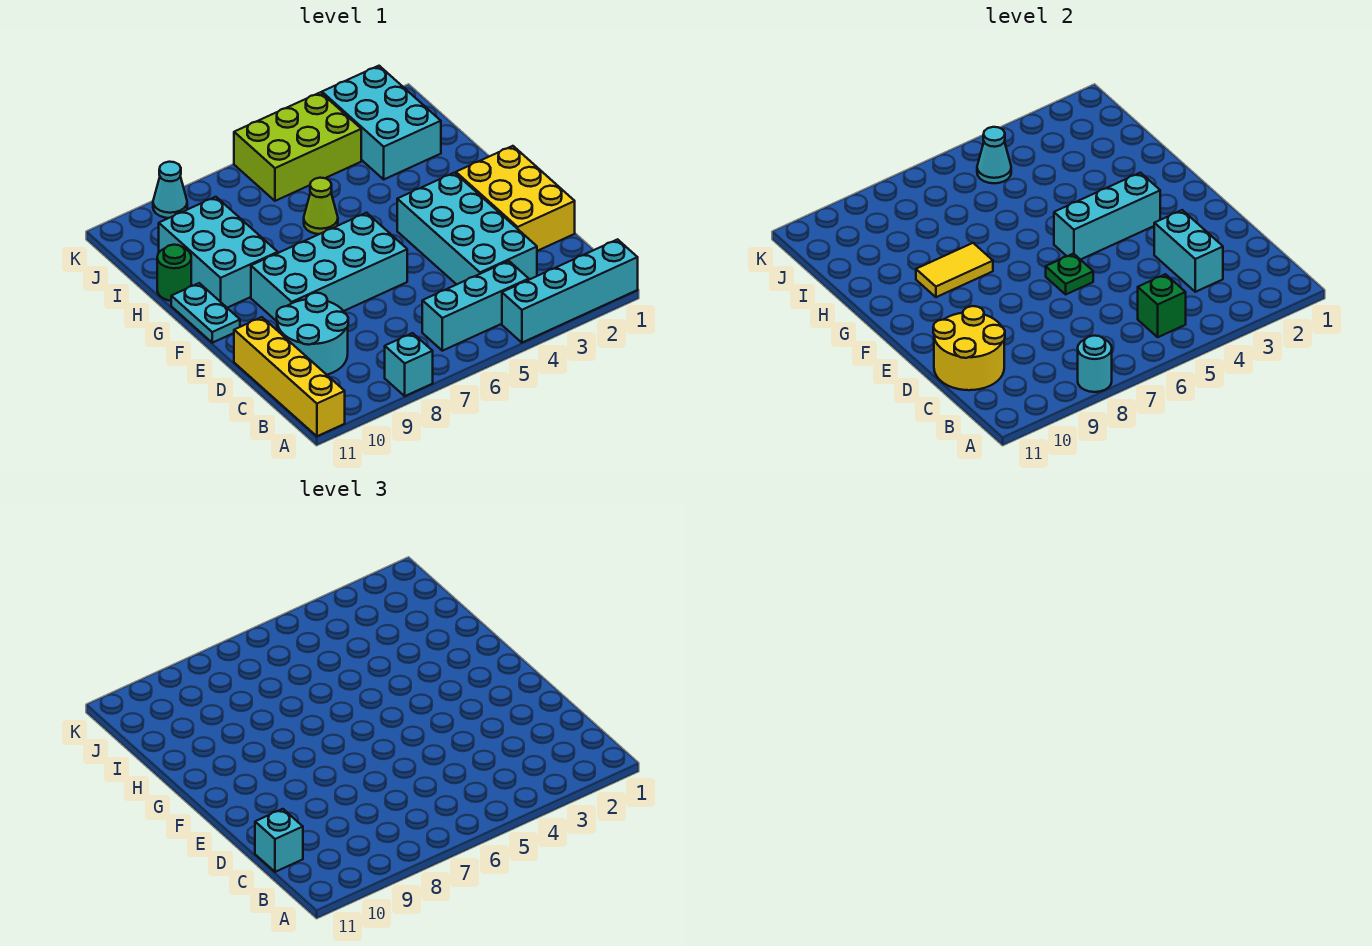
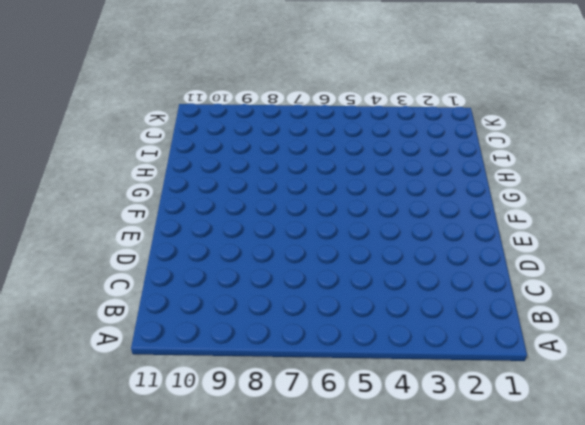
none -> cyan brick A1:A4 level 1
none -> cyan brick A8 level 1
none -> yellow brick A11:D11 level 1

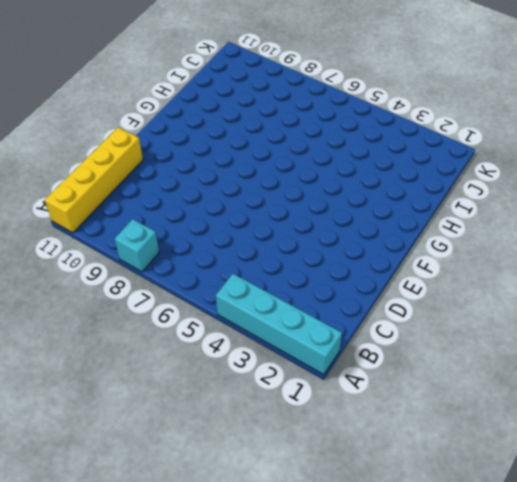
none -> cyan brick B4:B6 level 1
none -> cyan brick C3:F4 level 1
none -> cyan round brick C9:D10 level 1

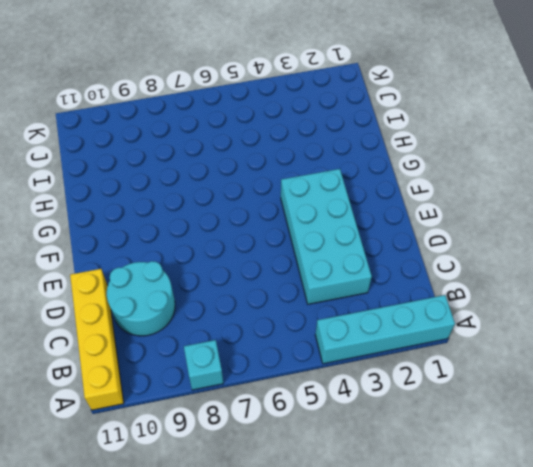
none -> cyan brick B4:B6 level 1
none -> yellow brick D1:F2 level 1
none -> cyan brick E6:F9 level 1

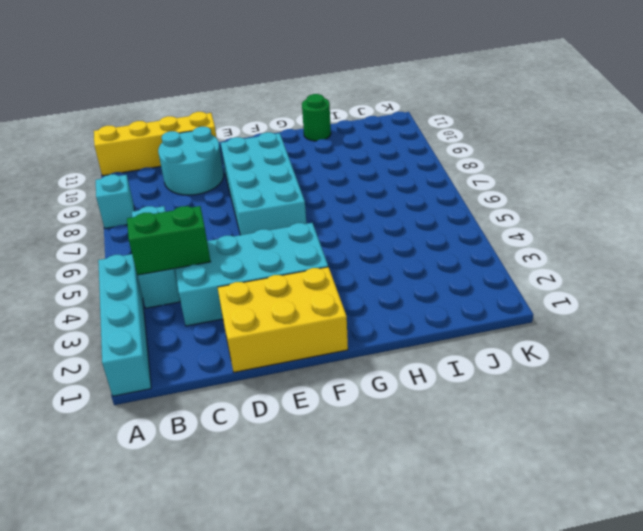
green brick B4:C4 level 2 -> none
none -> cyan plate F11:G11 level 1
none -> cyan brick G9:I10 level 1
none -> lime cone H6 level 1

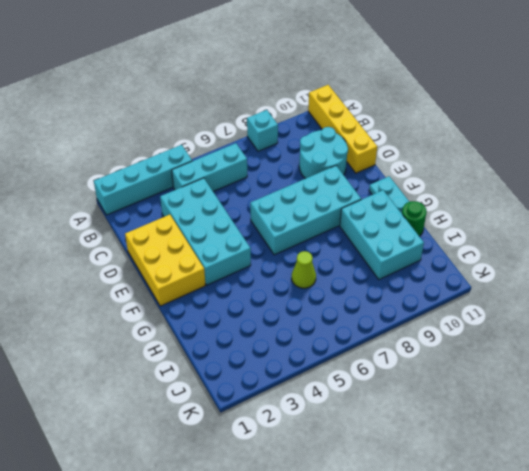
none -> cyan brick I2:K3 level 1
none -> lime brick J4:K6 level 1
none -> cyan cone K9 level 1

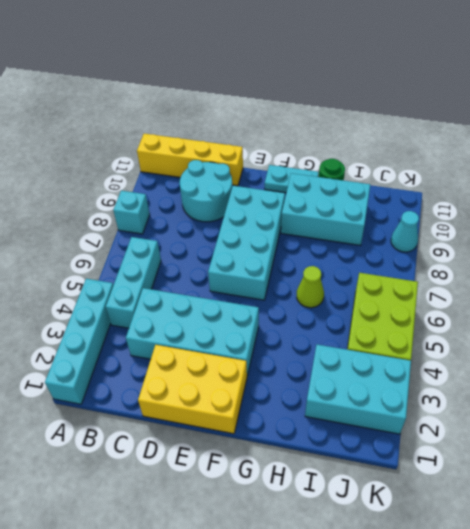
none -> cyan round brick A8 level 2
none -> green brick B5 level 2
none -> cyan brick C3:D3 level 2

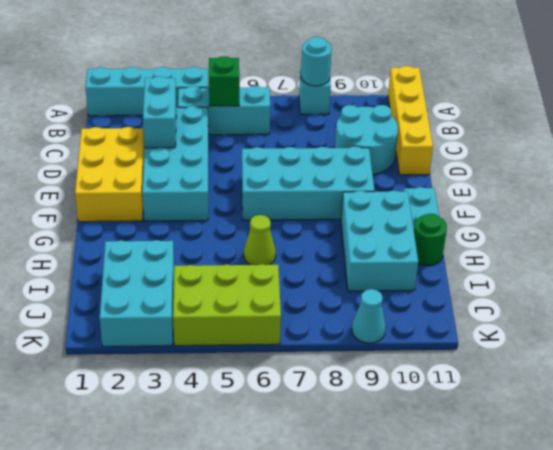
none -> yellow round brick C10:D11 level 2
none -> green plate E6 level 2
none -> cyan brick F3:F5 level 2

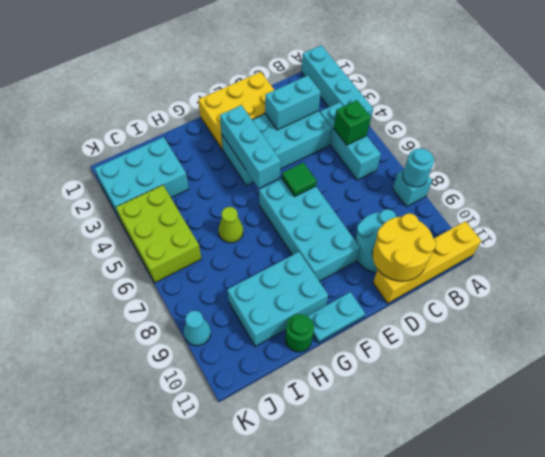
green tile E6 level 2 -> green plate E6 level 2
none -> yellow tile G8:G9 level 2
none -> cyan cone J5 level 2
none -> cyan brick C11 level 3

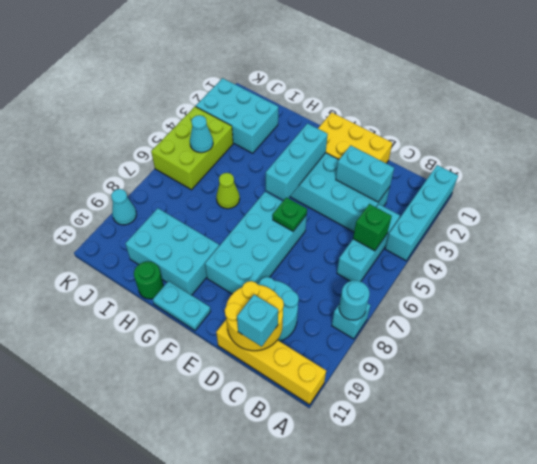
none -> yellow tile G8:G9 level 2

